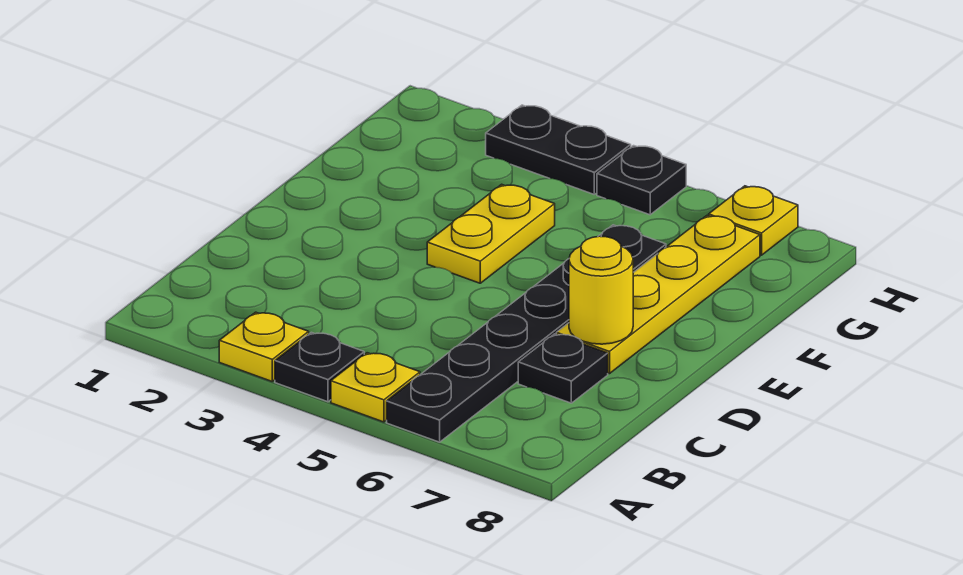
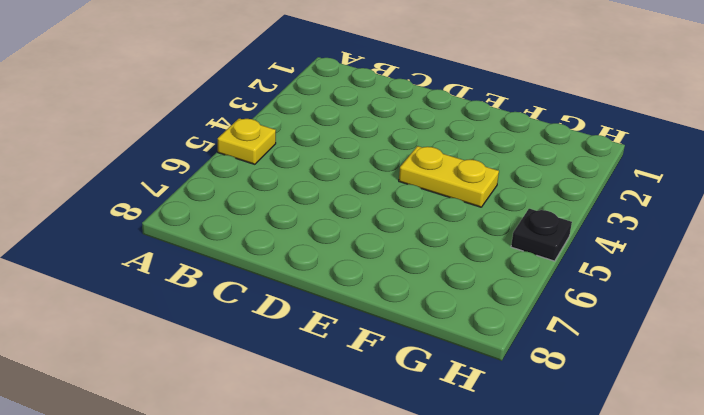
none -> yellow plate A3 level 1
none -> black plate A4 level 1

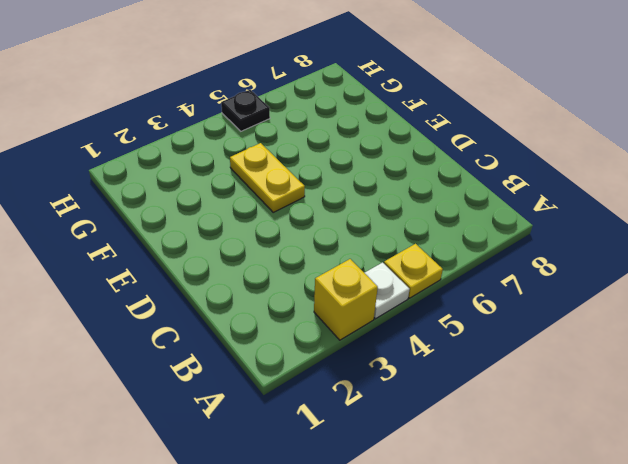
yellow brick A3 level 1 -> yellow plate A3 level 1
white plate A4 level 1 -> black plate A4 level 1
none -> black plate A6:F6 level 1
none -> black plate C7 level 1

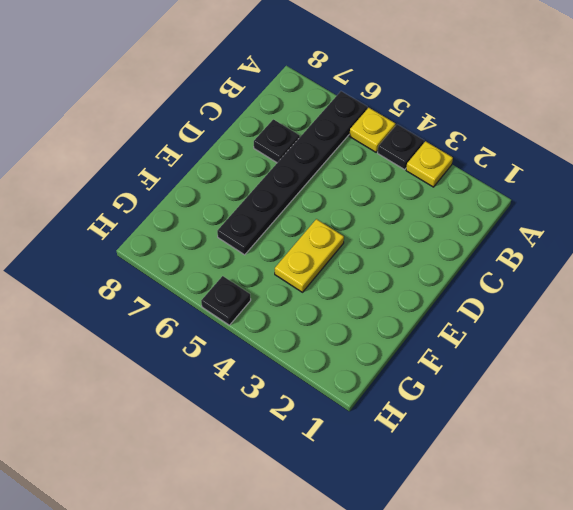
none -> yellow plate D7:G7 level 1
none -> black plate H3:H4 level 1

